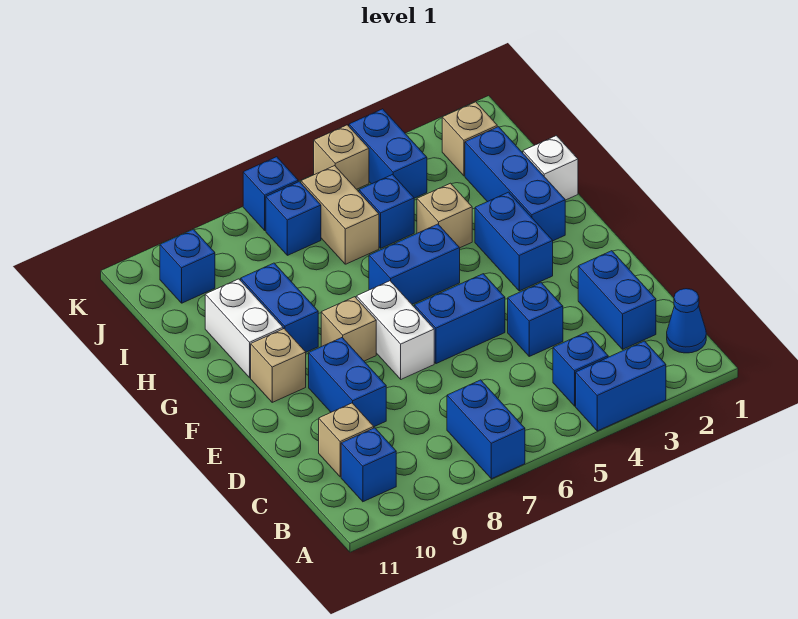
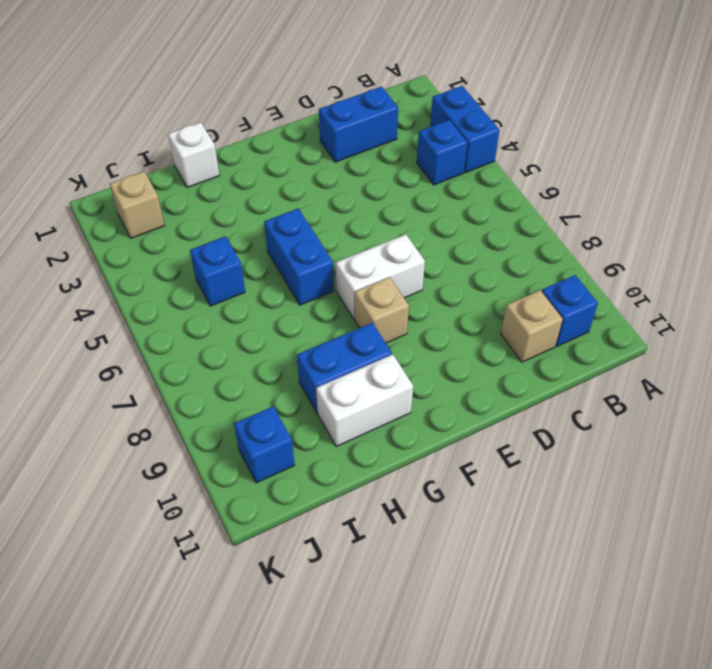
none -> blue brick A7:B7 level 1
none -> blue cone B1 level 1
none -> blue brick D4 level 1

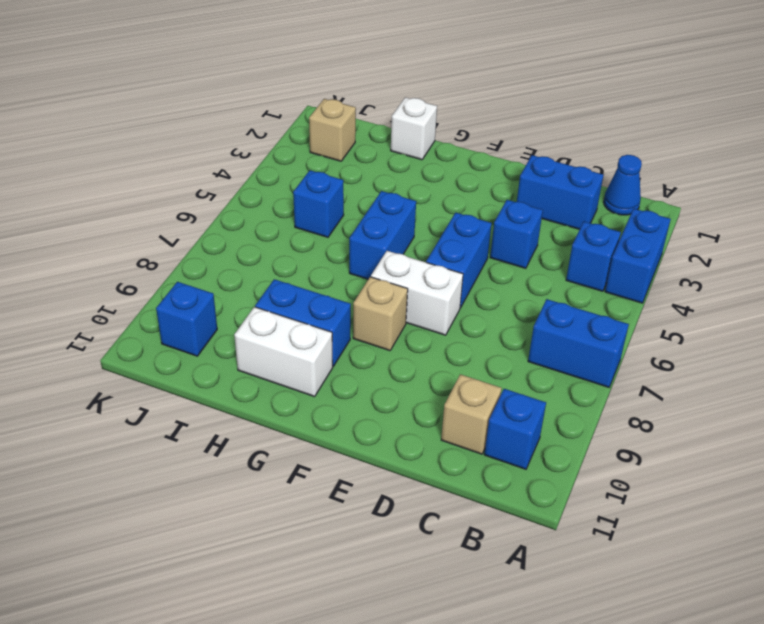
none -> blue brick D9:E9 level 1
none -> blue brick F3:G3 level 1
none -> tan brick F10 level 1

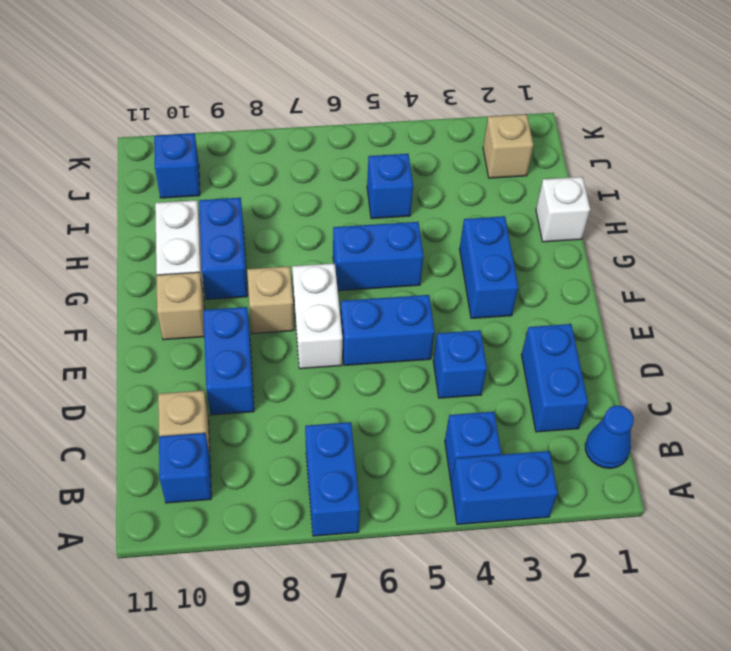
none -> blue brick G2:I2 level 1
none -> tan brick H4 level 1
none -> tan brick I6:J6 level 1

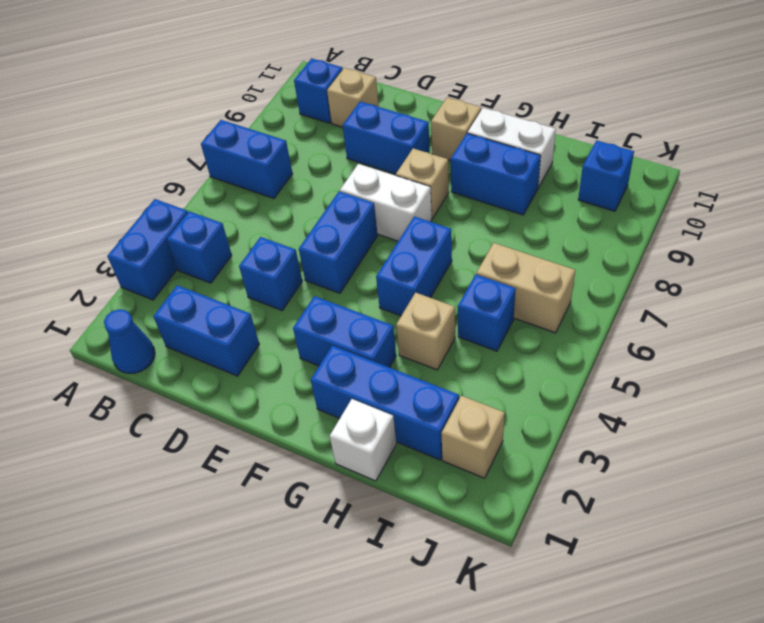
none -> blue brick J4:K4 level 1
none -> blue brick J7 level 1
none -> tan brick K5 level 1

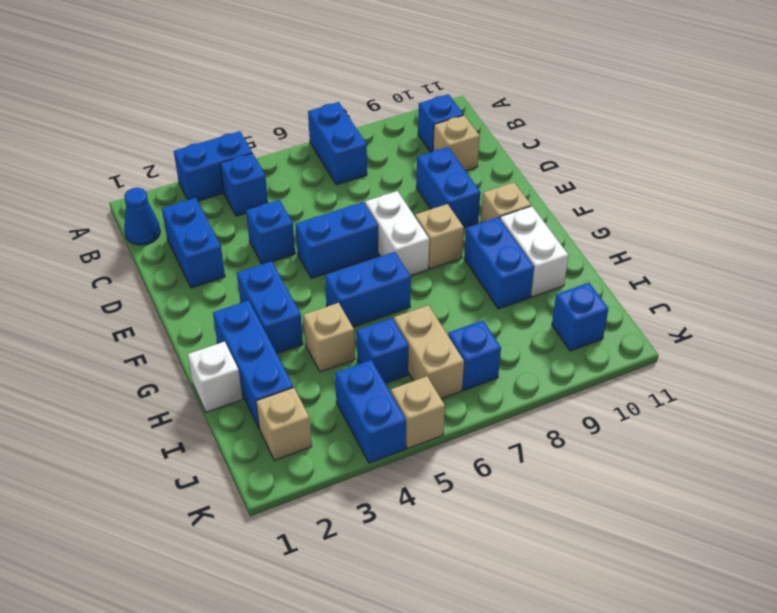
none -> blue brick K7 level 1

